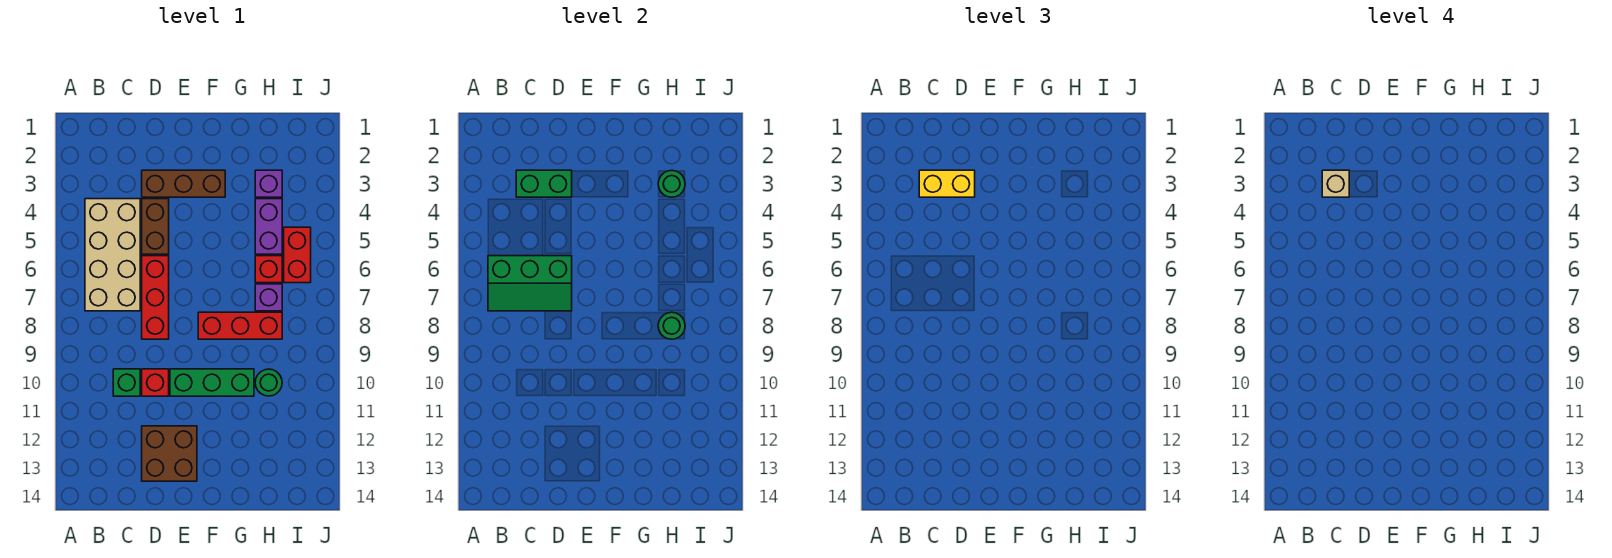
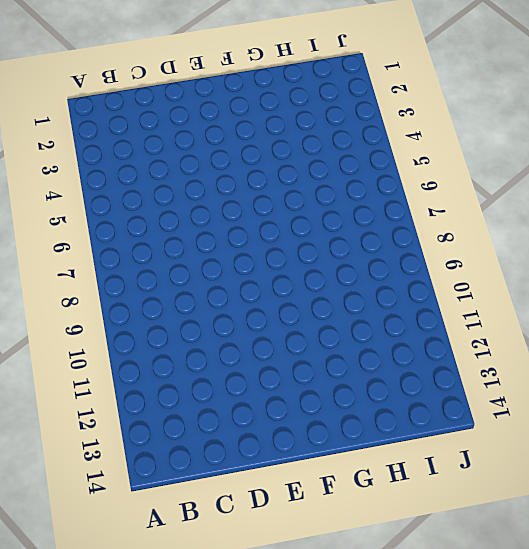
none -> tan brick B4:C7 level 1
none -> green brick C10 level 1
none -> brown brick D3:F3 level 1

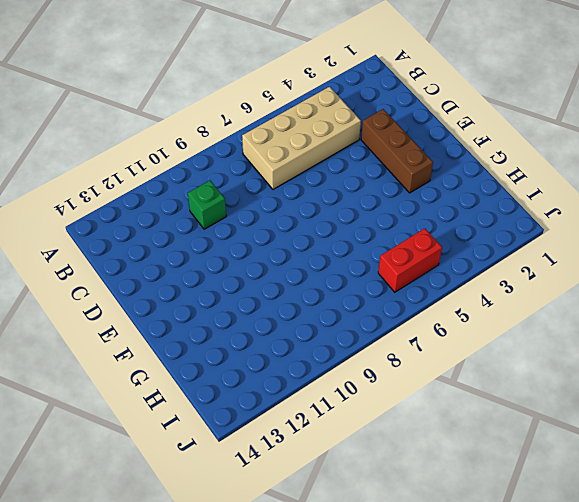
none -> brown brick D4:D5 level 1
none -> red brick D6:D8 level 1
none -> red brick D10 level 1

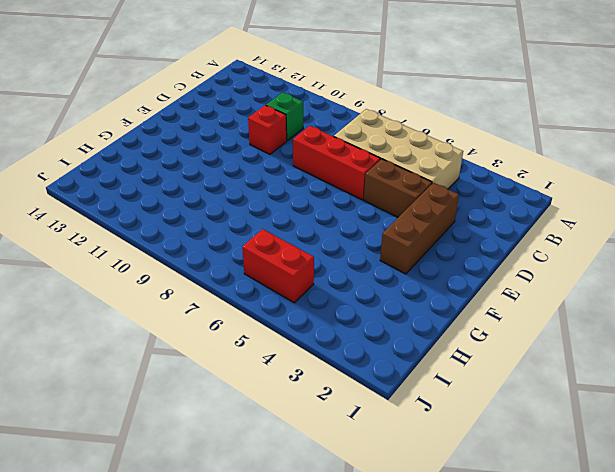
none -> brown brick D12:E13 level 1
none -> green brick E10:G10 level 1
none -> red brick F8:H8 level 1

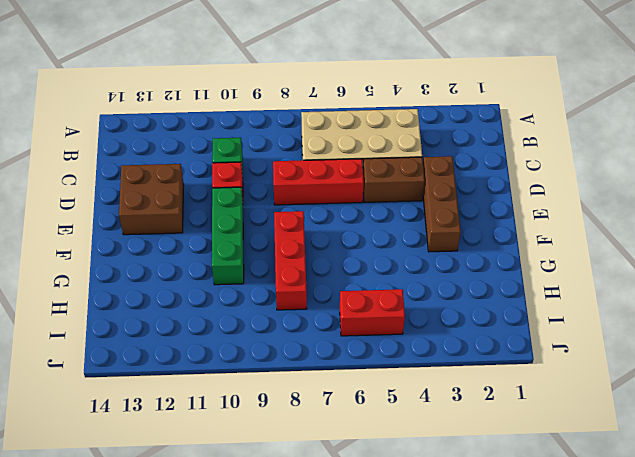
none -> purple brick H3 level 1
none -> purple brick H4:H5 level 1
none -> red brick H6 level 1

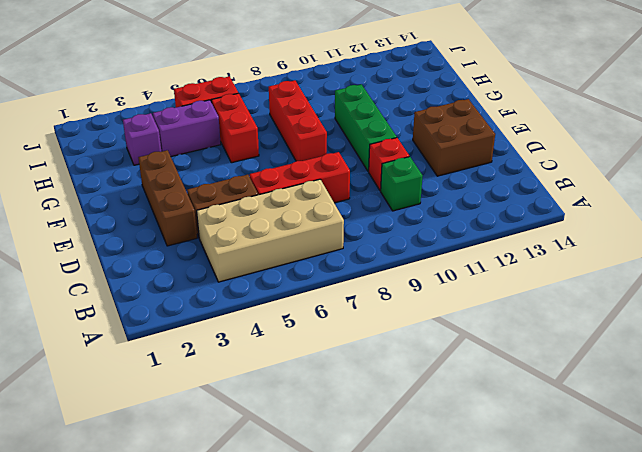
red brick G6:H6 level 1 -> red brick H6 level 1
none -> purple brick H7 level 1
none -> green round brick H10 level 1
none -> green slope B6:D7 level 2 top 6

